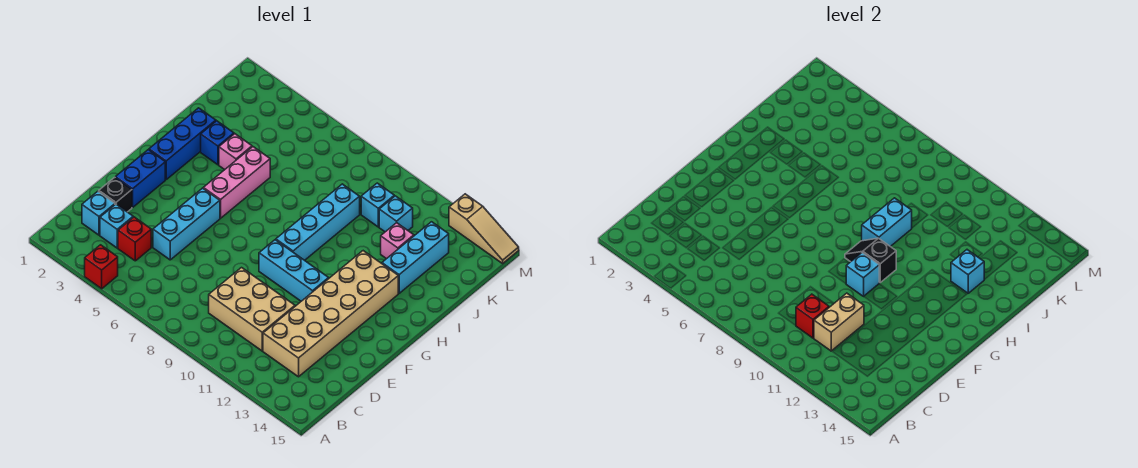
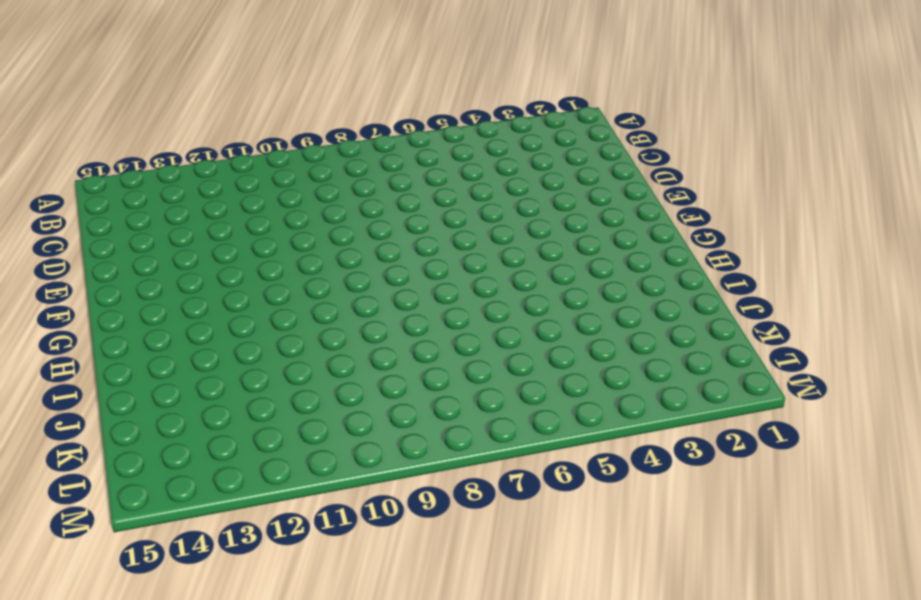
none -> red brick A4 level 1
none -> cyan brick C2 level 1
none -> cyan brick C3 level 1

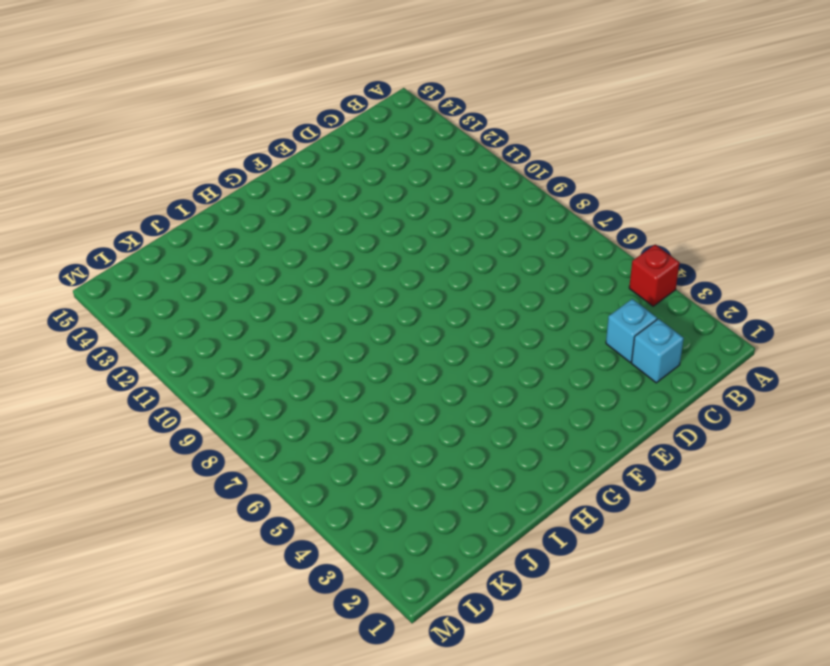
none -> red brick C4 level 1
none -> tan brick C9:D11 level 1
none -> tan brick C12:H13 level 1

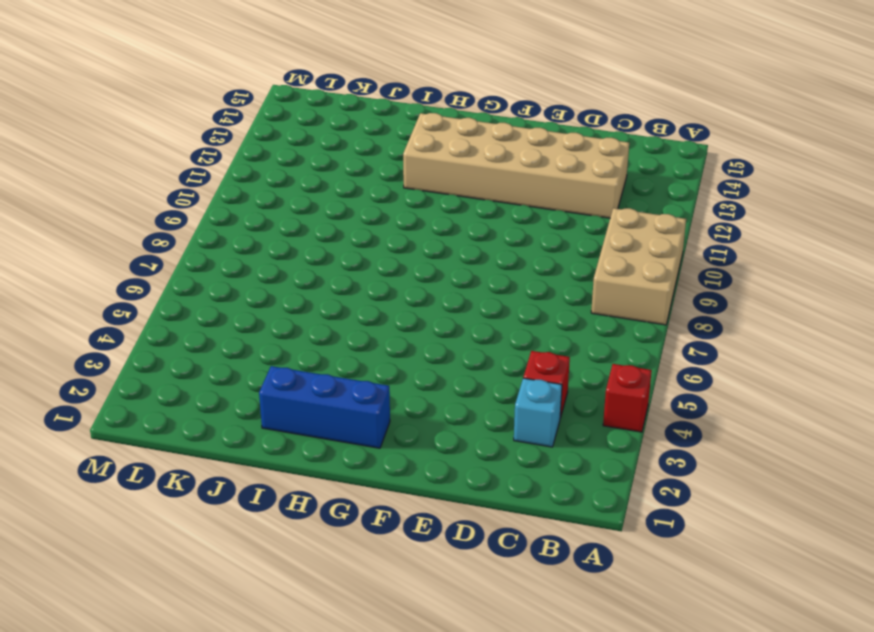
tan brick A8:B10 level 1 -> tan brick C9:D11 level 1
none -> cyan brick C2 level 1
none -> black brick D2 level 1
none -> cyan brick D5:F5 level 1

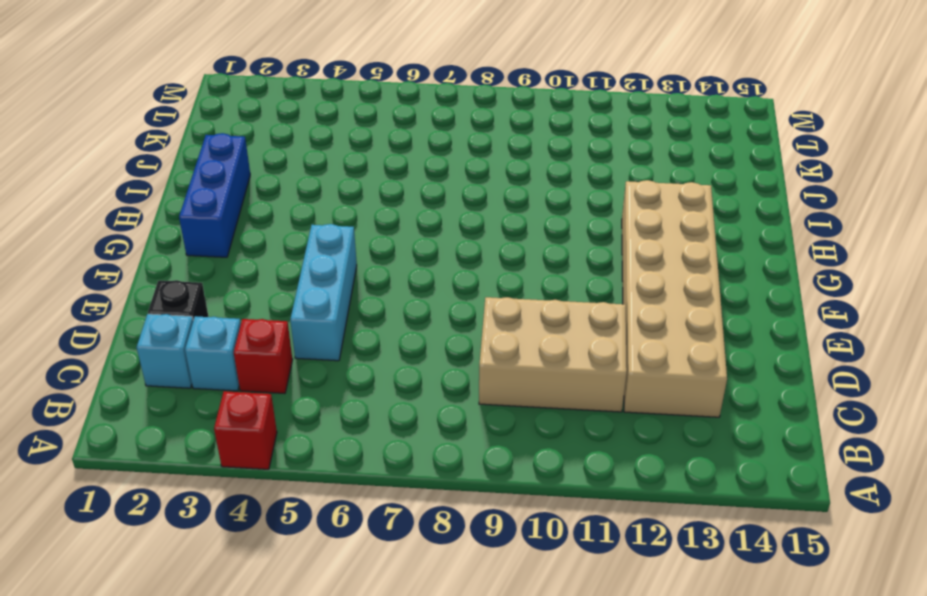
none -> blue brick E2:F2 level 1
none -> cyan brick F9:F11 level 1
none -> pink brick G5:I5 level 1

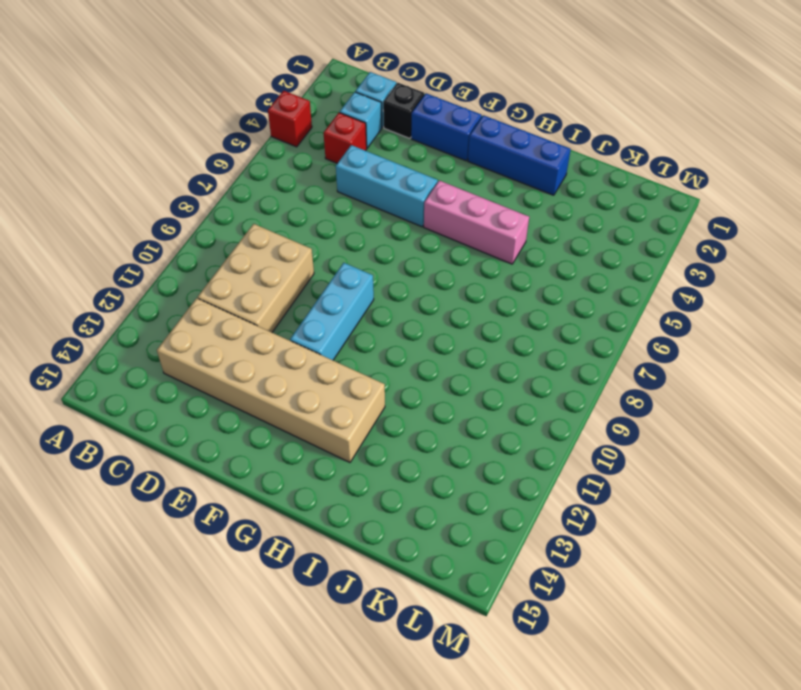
none -> cyan brick G9:J9 level 1
none -> blue brick I3 level 1
none -> pink brick I4 level 1

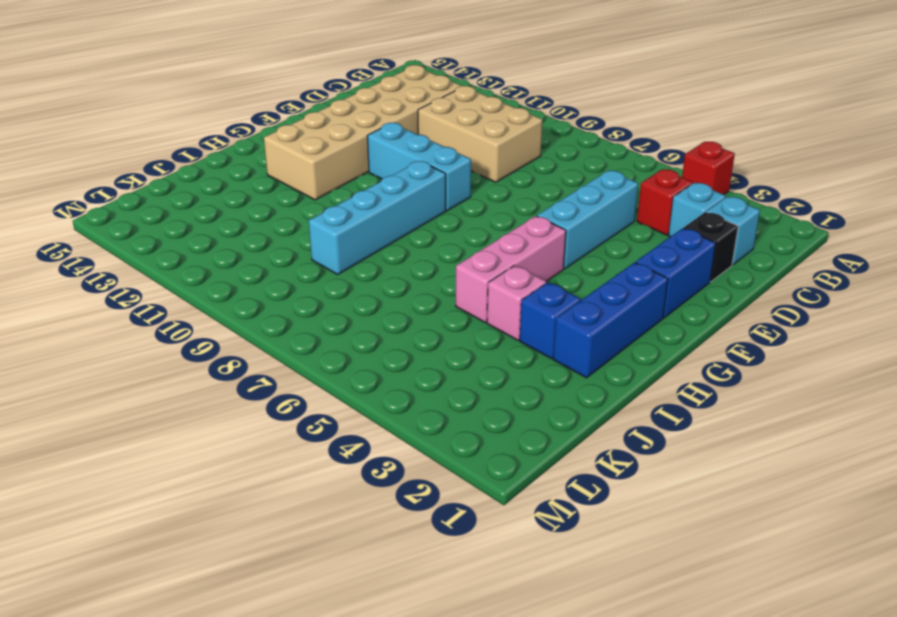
none -> cyan brick I13:K13 level 1
none -> pink brick J12 level 1
none -> cyan brick K10 level 1

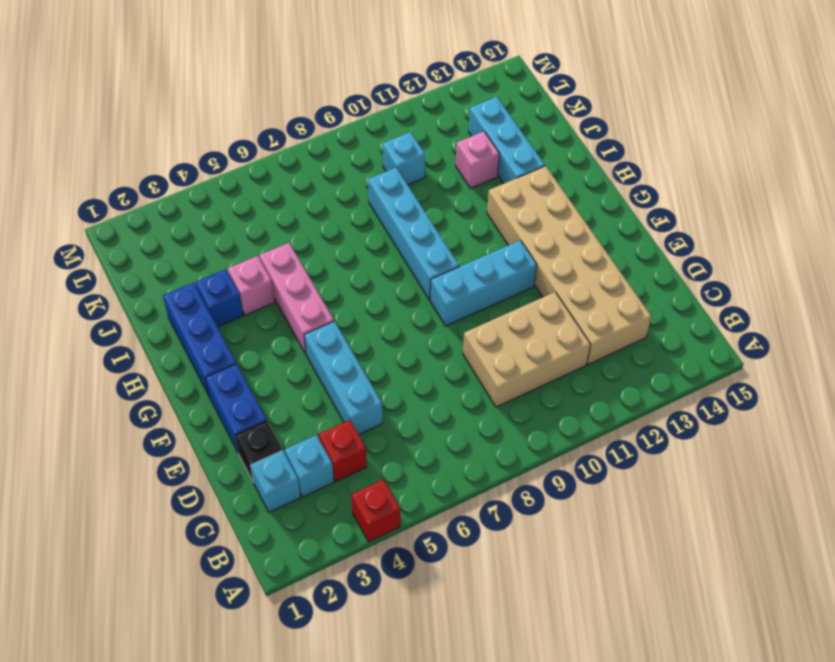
none -> cyan brick K11 level 1
none -> tan slope M13:M15 level 1 top 13
none -> red brick C10 level 2

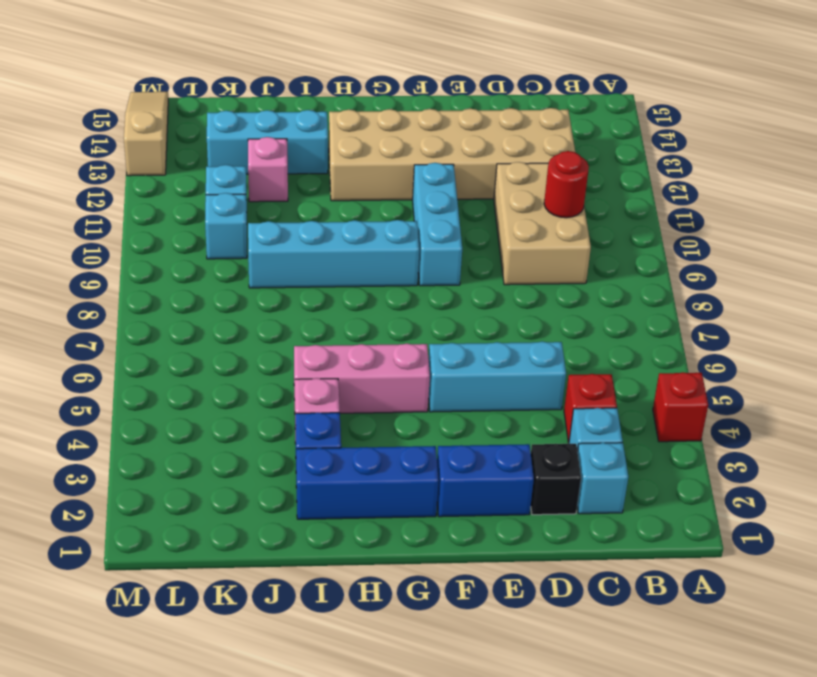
red round brick C10 level 2 -> red brick C10 level 2
none -> tan brick C11:D11 level 2
none -> cyan brick F10 level 2
none -> black slope G9:G10 level 2 top 10

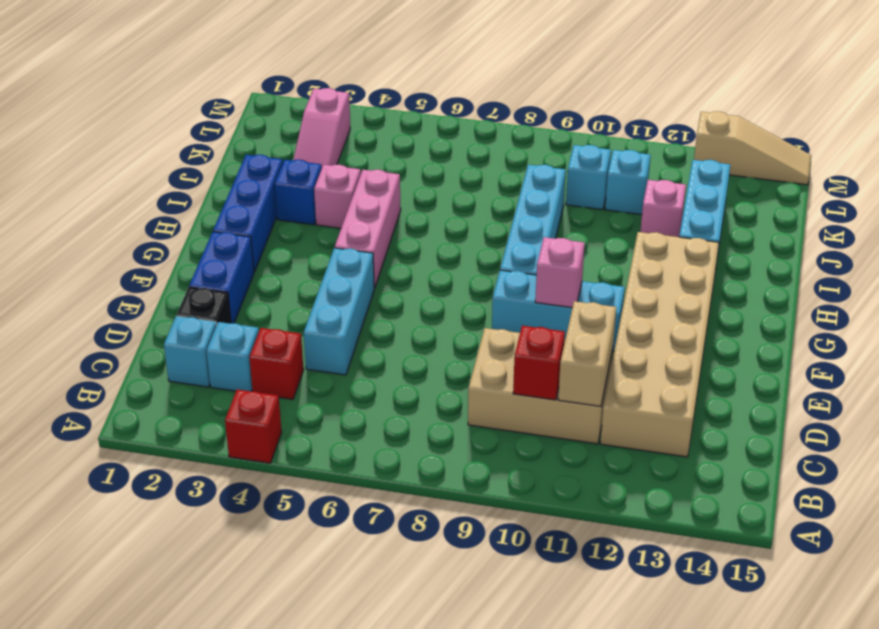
pink brick F10 level 2 -> cyan brick F10 level 2
pink slope J3:L3 level 1 top L -> none
none -> black slope G9:G10 level 2 top 10
none -> cyan brick H9:I9 level 2
none -> cyan brick I13 level 2

